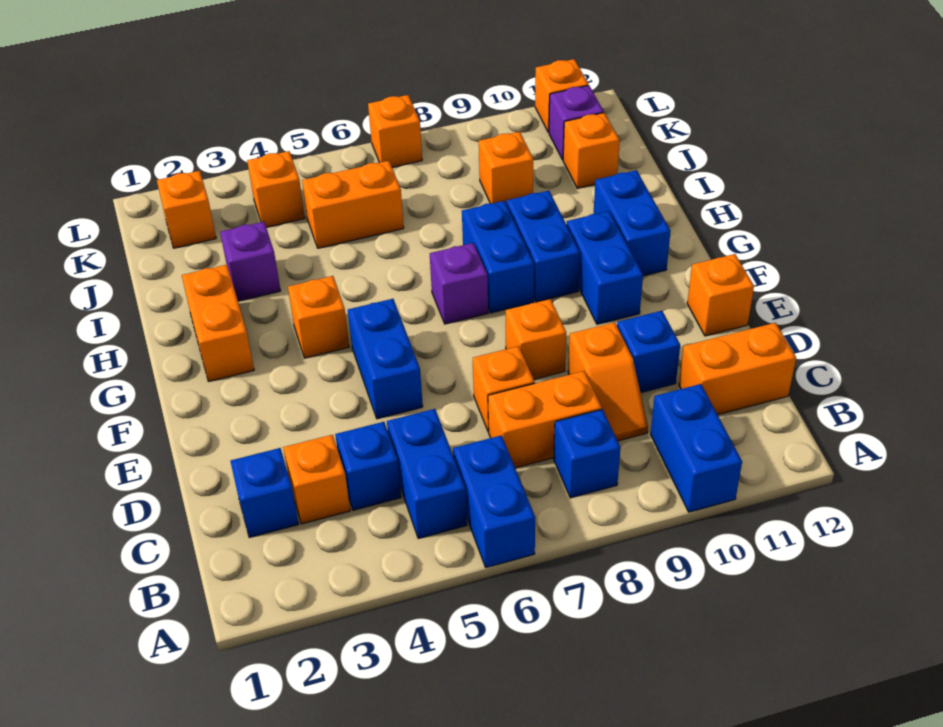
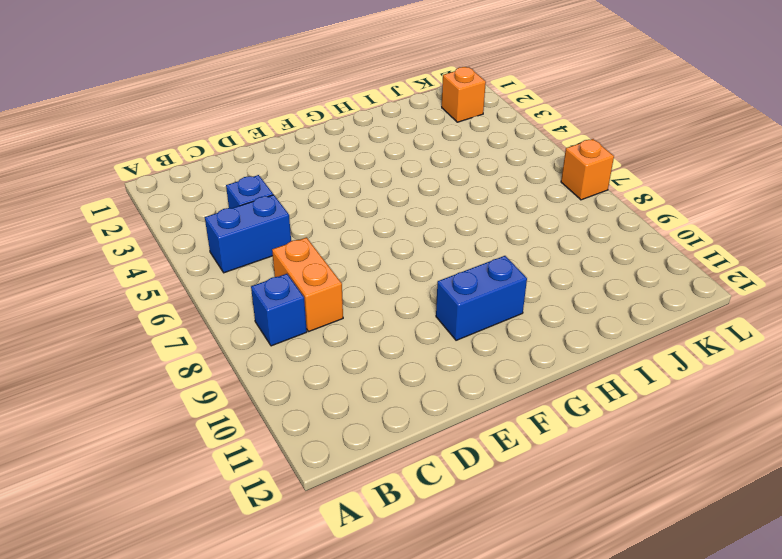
none -> blue brick A6:B6 level 1
none -> blue brick A10:B10 level 1
none -> blue brick C2 level 1
none -> orange brick C3 level 1

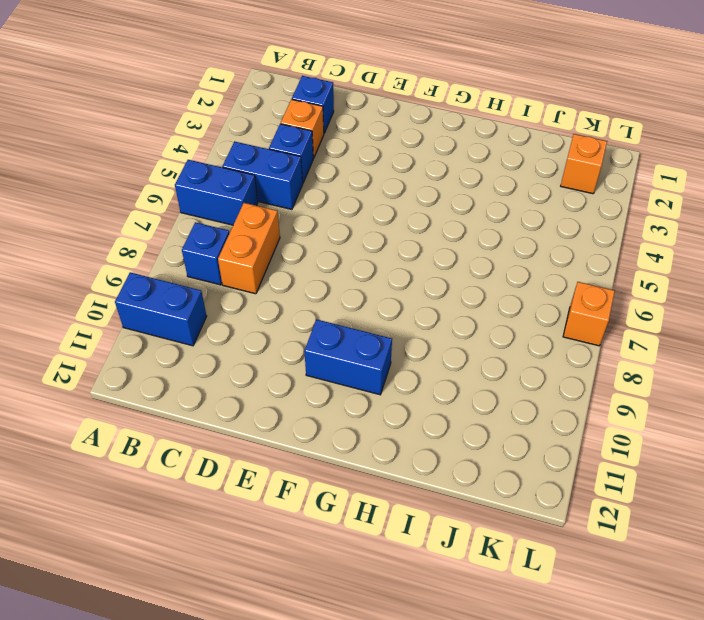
none -> orange slope C9:D9 level 1 top D
none -> orange brick C11:C12 level 1
none -> orange brick D7 level 1
none -> blue brick D10 level 1

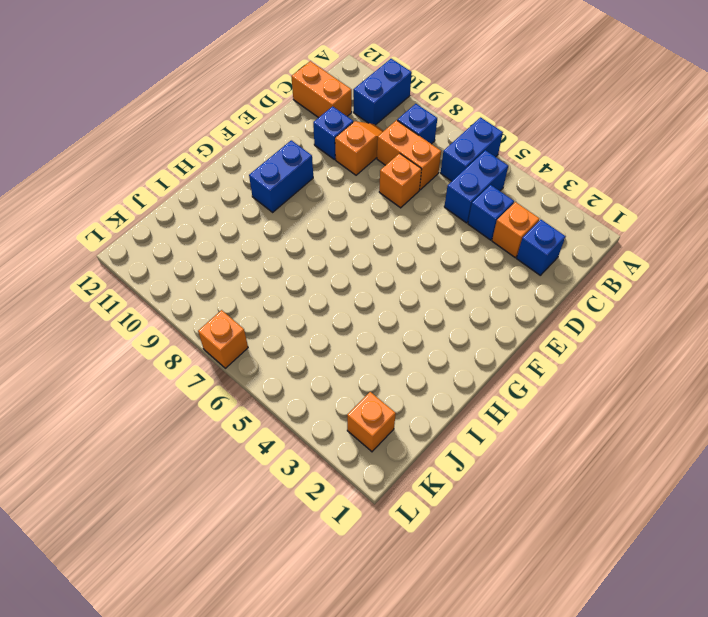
none -> blue brick E5:F5 level 1
none -> orange brick E8 level 1
none -> orange brick E12 level 1
none -> orange brick G2:H2 level 1

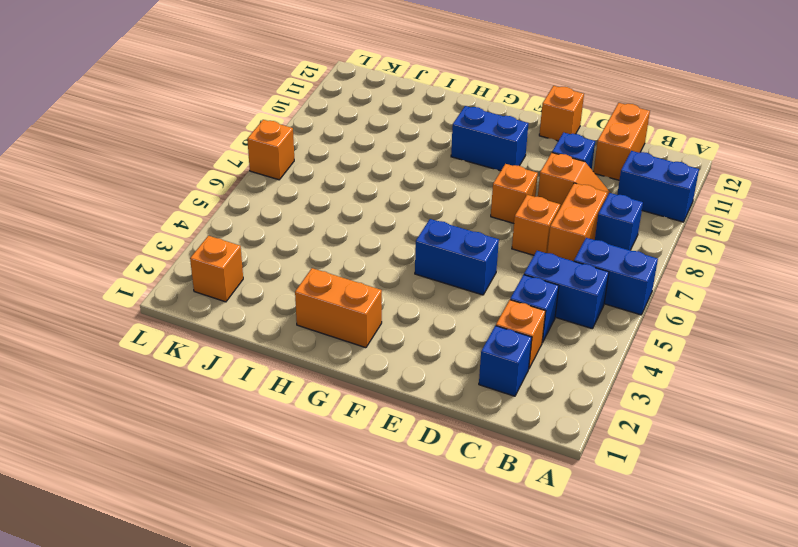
none -> orange brick G4 level 1
none -> purple brick G7 level 1
none -> blue brick G8:H8 level 1
none -> blue brick G9:H9 level 1

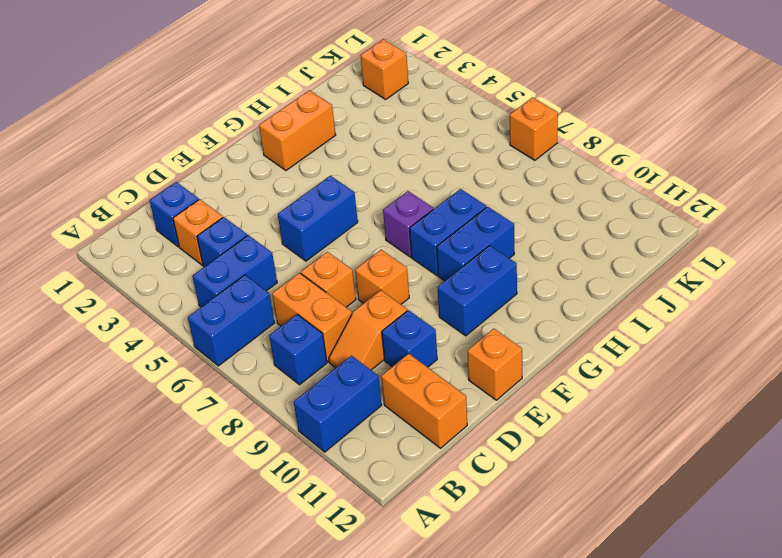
none -> orange brick G4 level 1
none -> blue brick G11:H11 level 1
none -> purple brick I3 level 1
none -> orange brick J5:J6 level 1

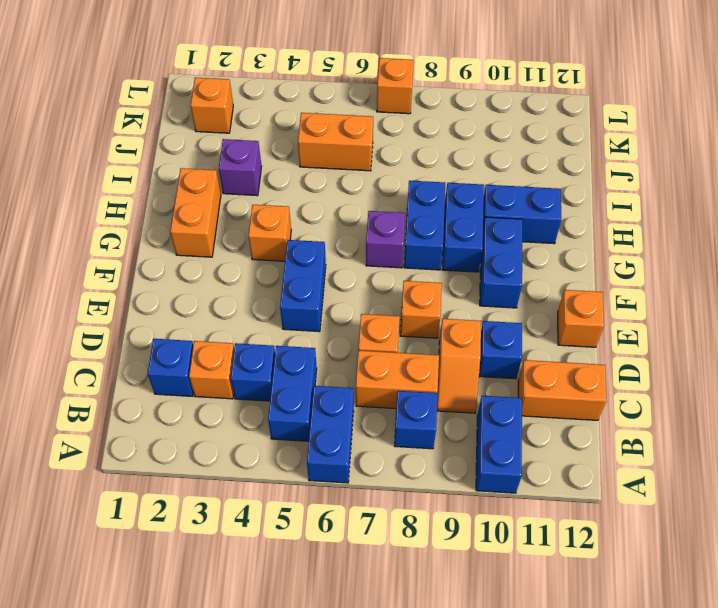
blue brick H10:H11 level 1 -> blue brick G11:H11 level 1
none -> orange brick J9 level 1
none -> orange brick J11 level 1
none -> orange brick K4 level 1
none -> purple brick K11 level 1

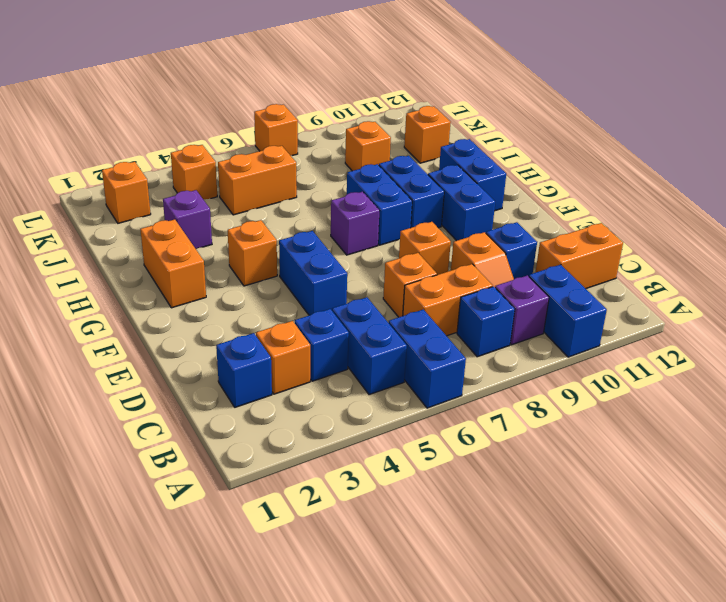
purple brick B9 level 1 -> purple brick K11 level 1
none -> orange brick E12 level 1
none -> orange brick L11 level 1

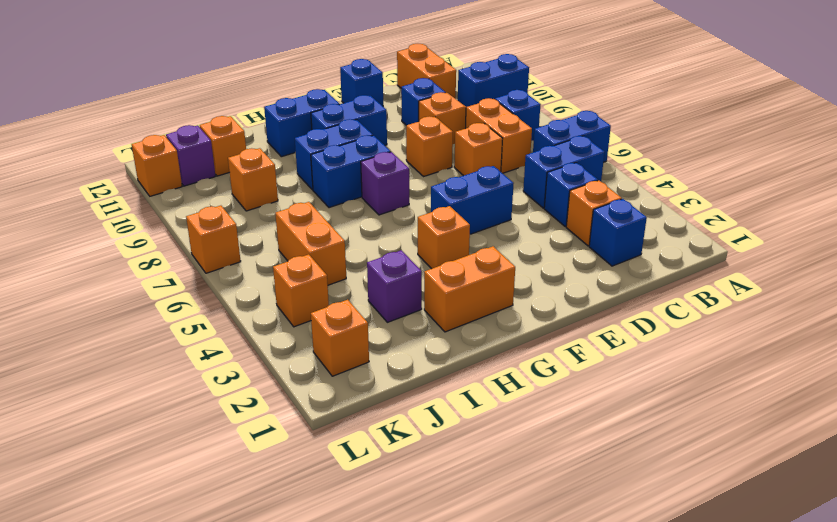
blue brick E12 level 1 -> orange brick E12 level 1

